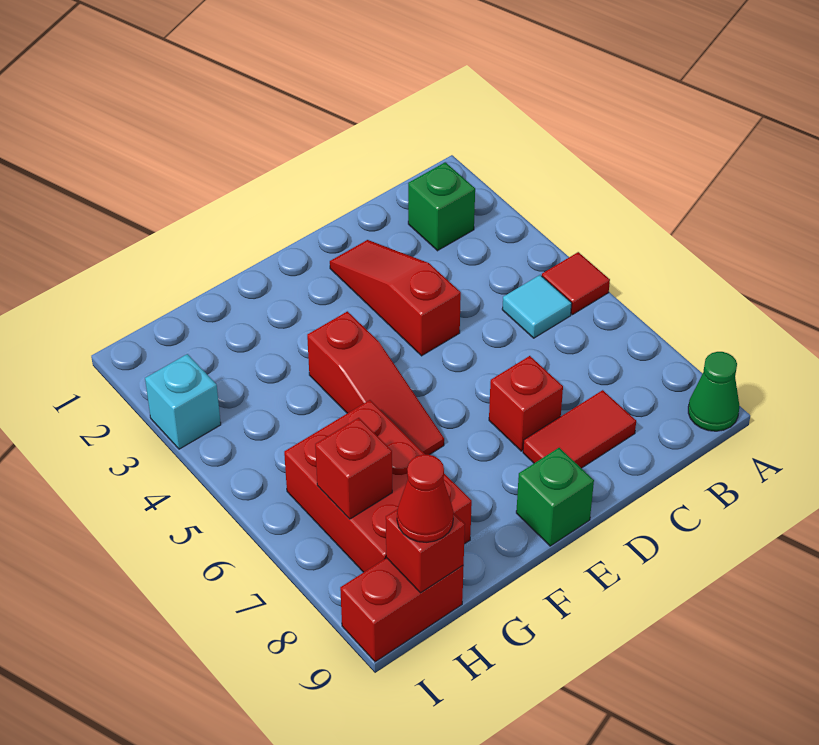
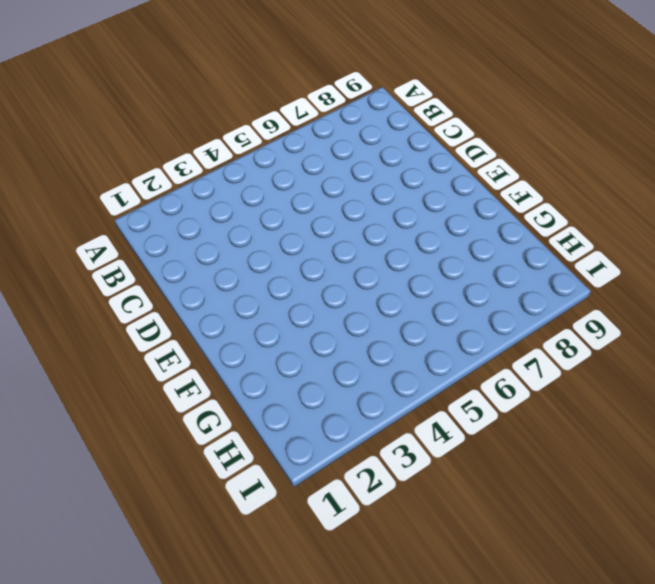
none -> red tile A5 level 1
none -> green cone A9 level 1
none -> green brick B2 level 1

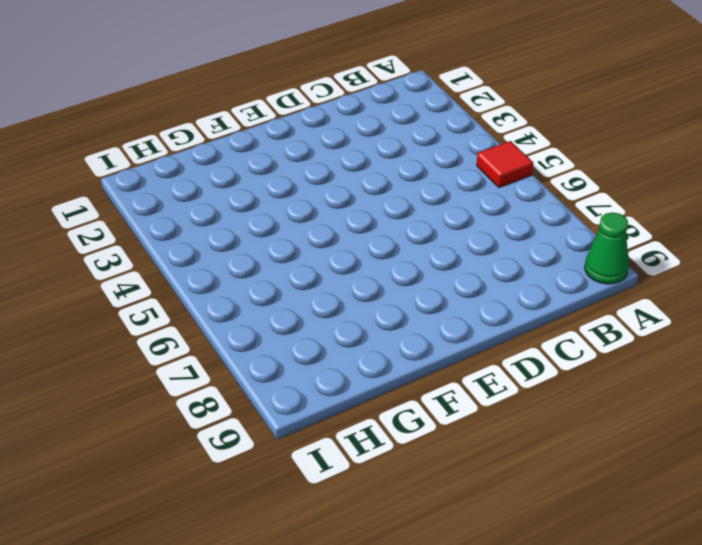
none -> green brick B2 level 1
none -> cyan tile B5 level 1
none -> red tile C8:D8 level 1

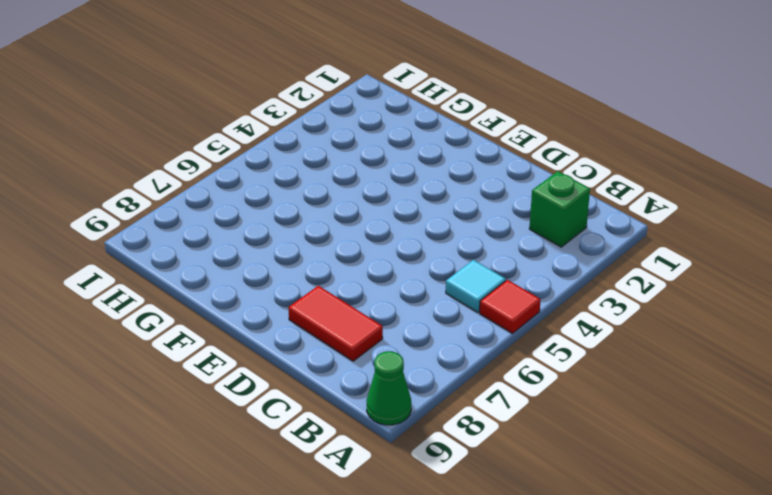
none -> red slope D2:D4 level 1 top 4
none -> red brick D7 level 1
none -> green brick E9 level 1

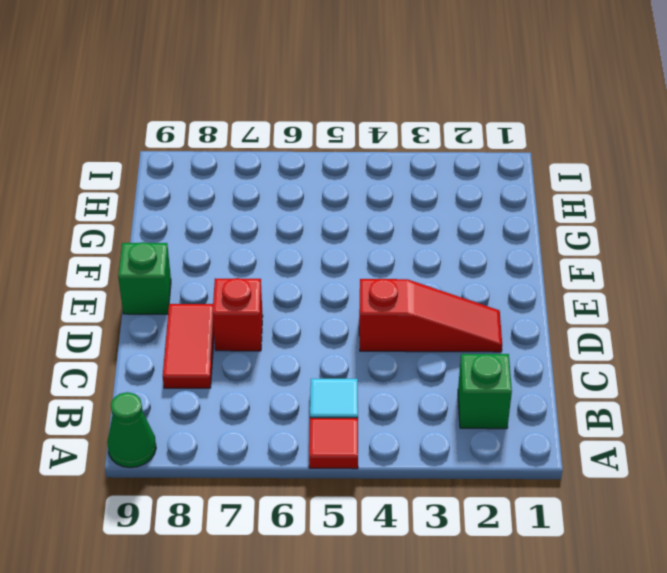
none -> red slope F4:F6 level 1 top 4
none -> red brick G6:H8 level 1
none -> red brick H9:I9 level 1

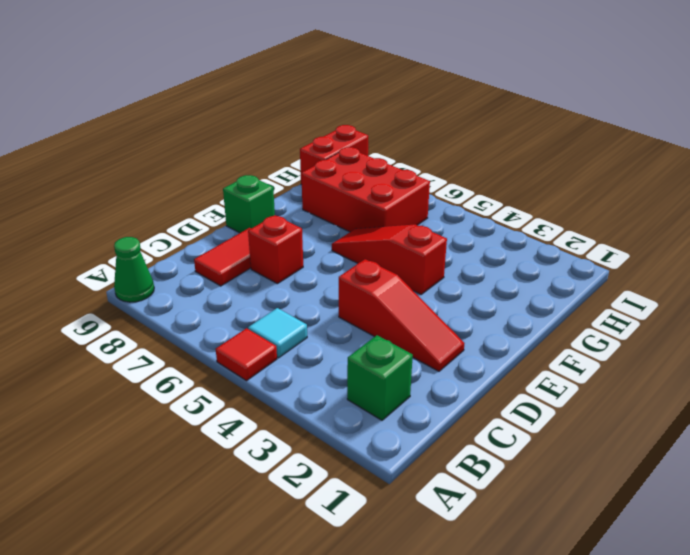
none -> cyan brick I3 level 1
none -> red brick H7 level 2
none -> red brick H9 level 2

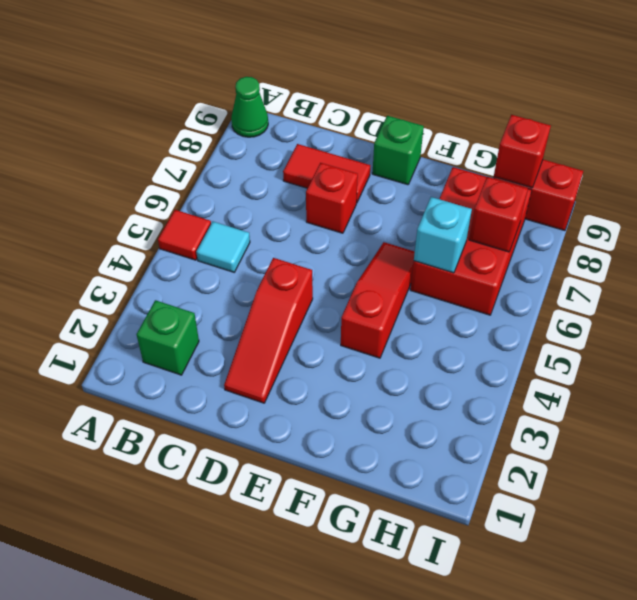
cyan brick G6 level 2 -> cyan brick I3 level 1
none -> red cone H9 level 3

